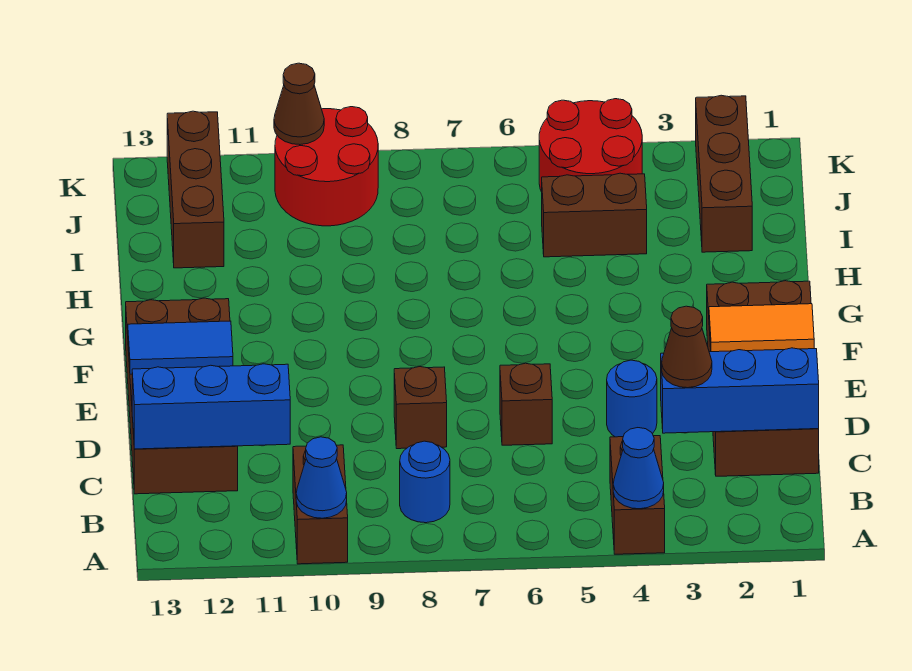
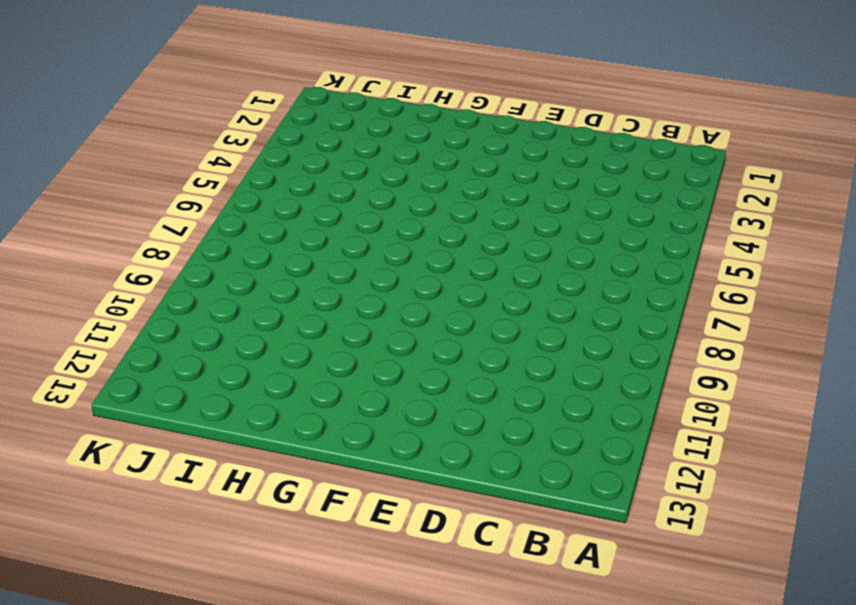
none -> brown brick A4:B4 level 1
none -> brown brick A10:B10 level 1
none -> blue round brick B8 level 1

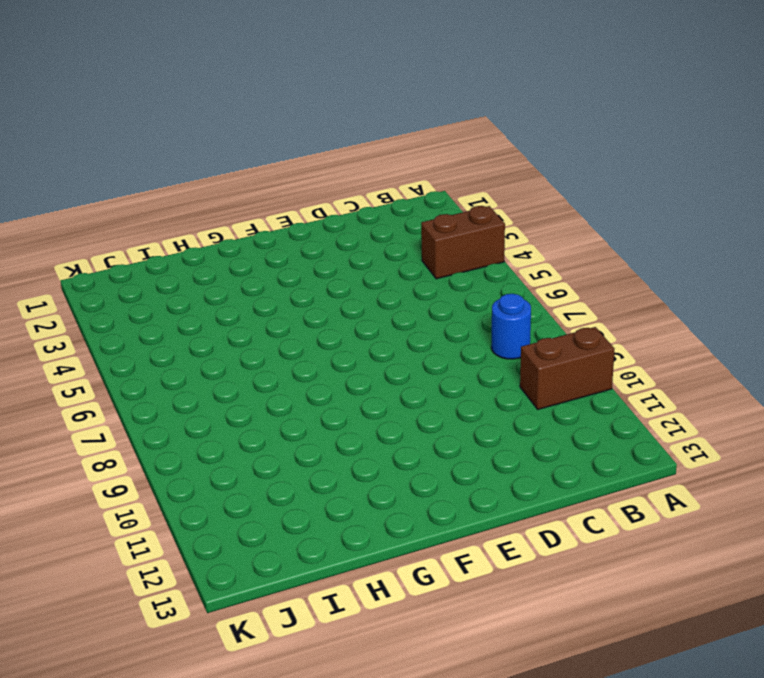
none -> brown brick C1:F2 level 1
none -> brown brick C12:F13 level 1
none -> blue round brick D4 level 1

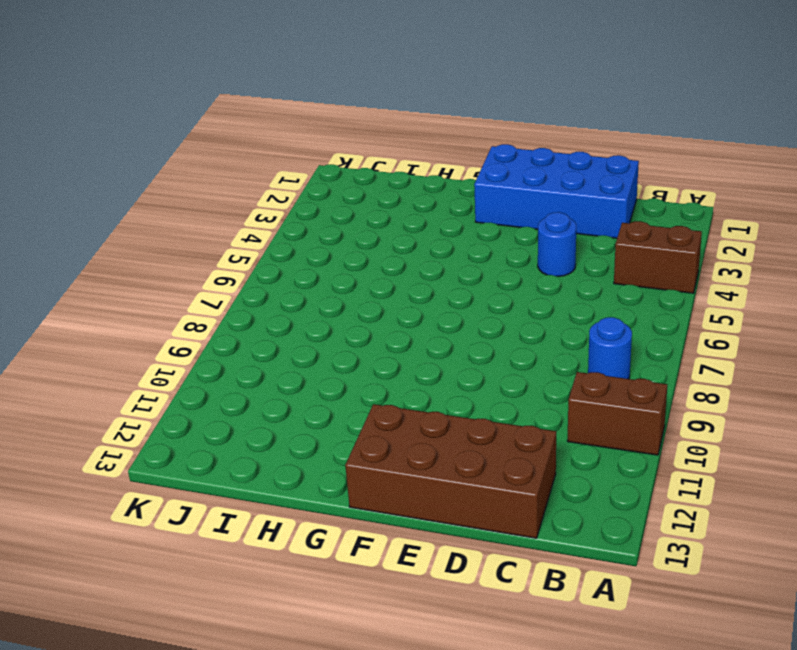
blue brick C1:F2 level 1 -> brown brick C1:F2 level 1
none -> brown brick D6 level 1
none -> brown brick D8 level 1
none -> brown brick I2:K2 level 1

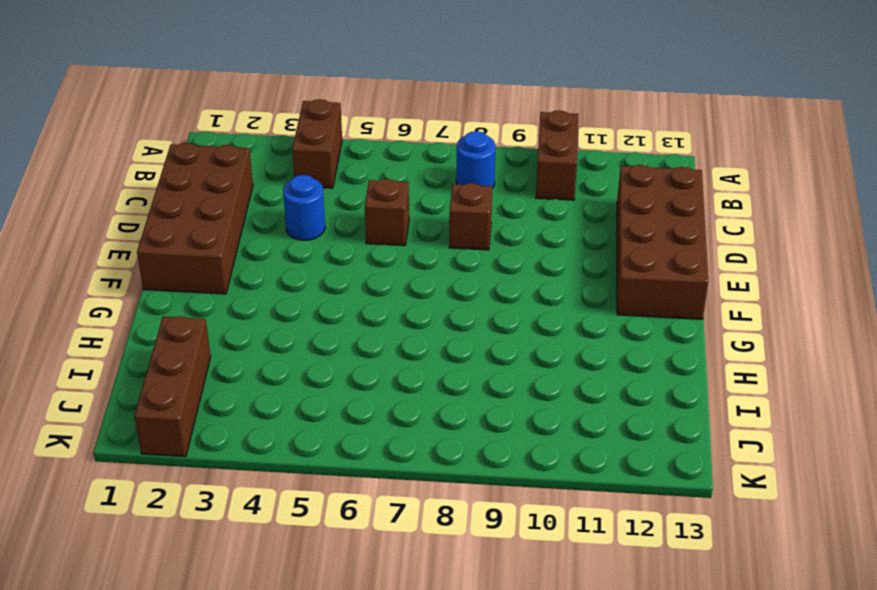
none -> brown brick I4:I5 level 1
none -> brown brick I12:K12 level 1
none -> red round brick J4:K5 level 1

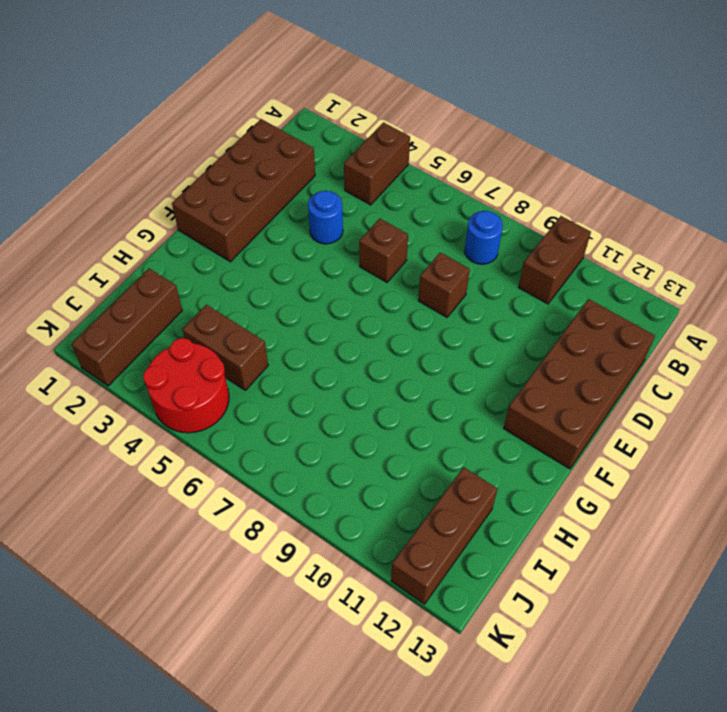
none -> red round brick J9:K10 level 1
none -> blue cone A4 level 2
none -> blue cone A10 level 2

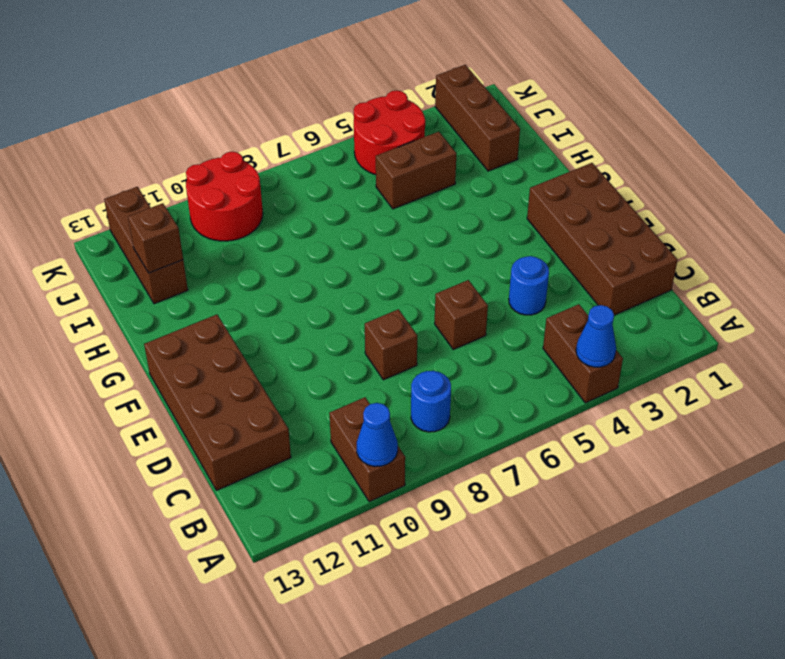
brown brick I12 level 2 -> none
none -> blue brick C1:C3 level 2
none -> blue brick C11:C13 level 2
none -> orange tile E1:E2 level 2

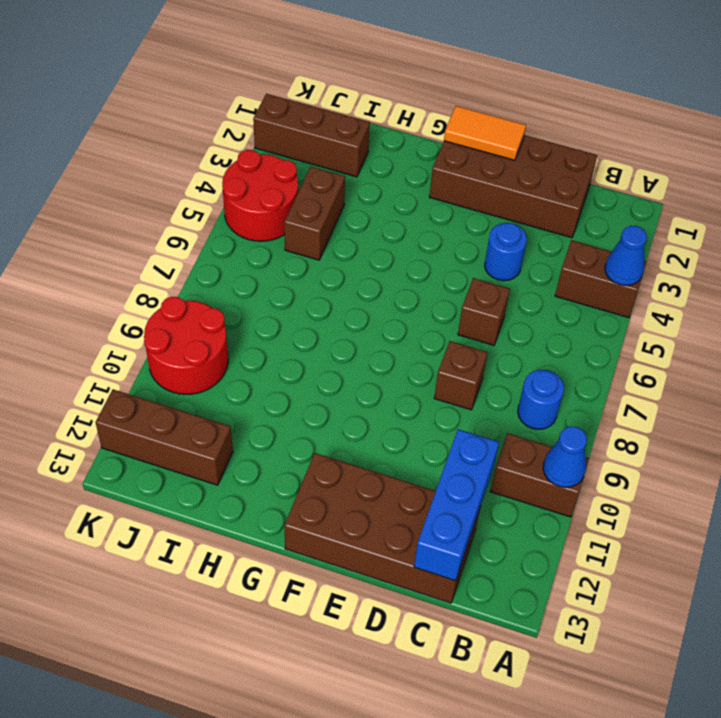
orange tile E1:F1 level 2 -> orange tile E1:E2 level 2
none -> blue brick C1:C3 level 2
none -> blue tile E12:E13 level 2
none -> brown cone K10 level 2

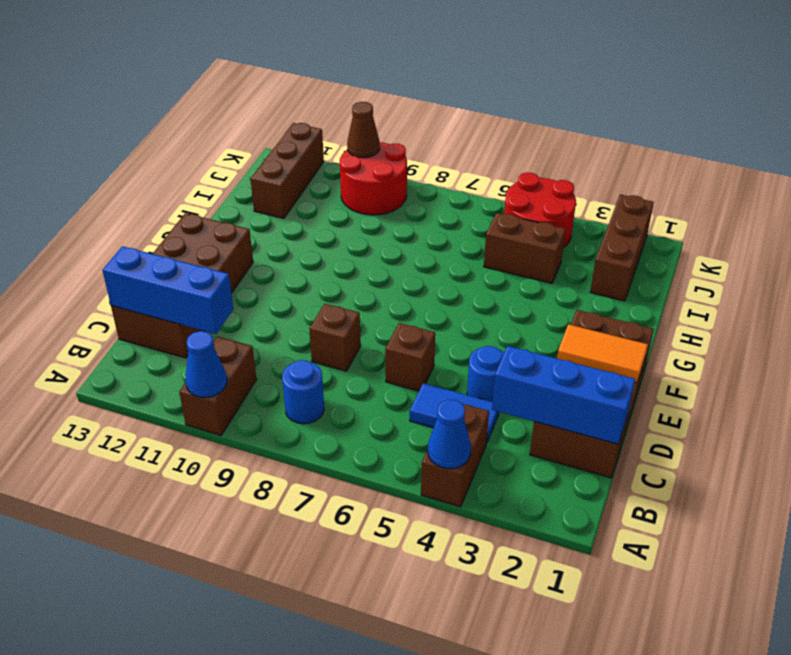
blue tile C4:C5 level 1 -> blue tile E12:E13 level 2
none -> brown cone C3 level 3

